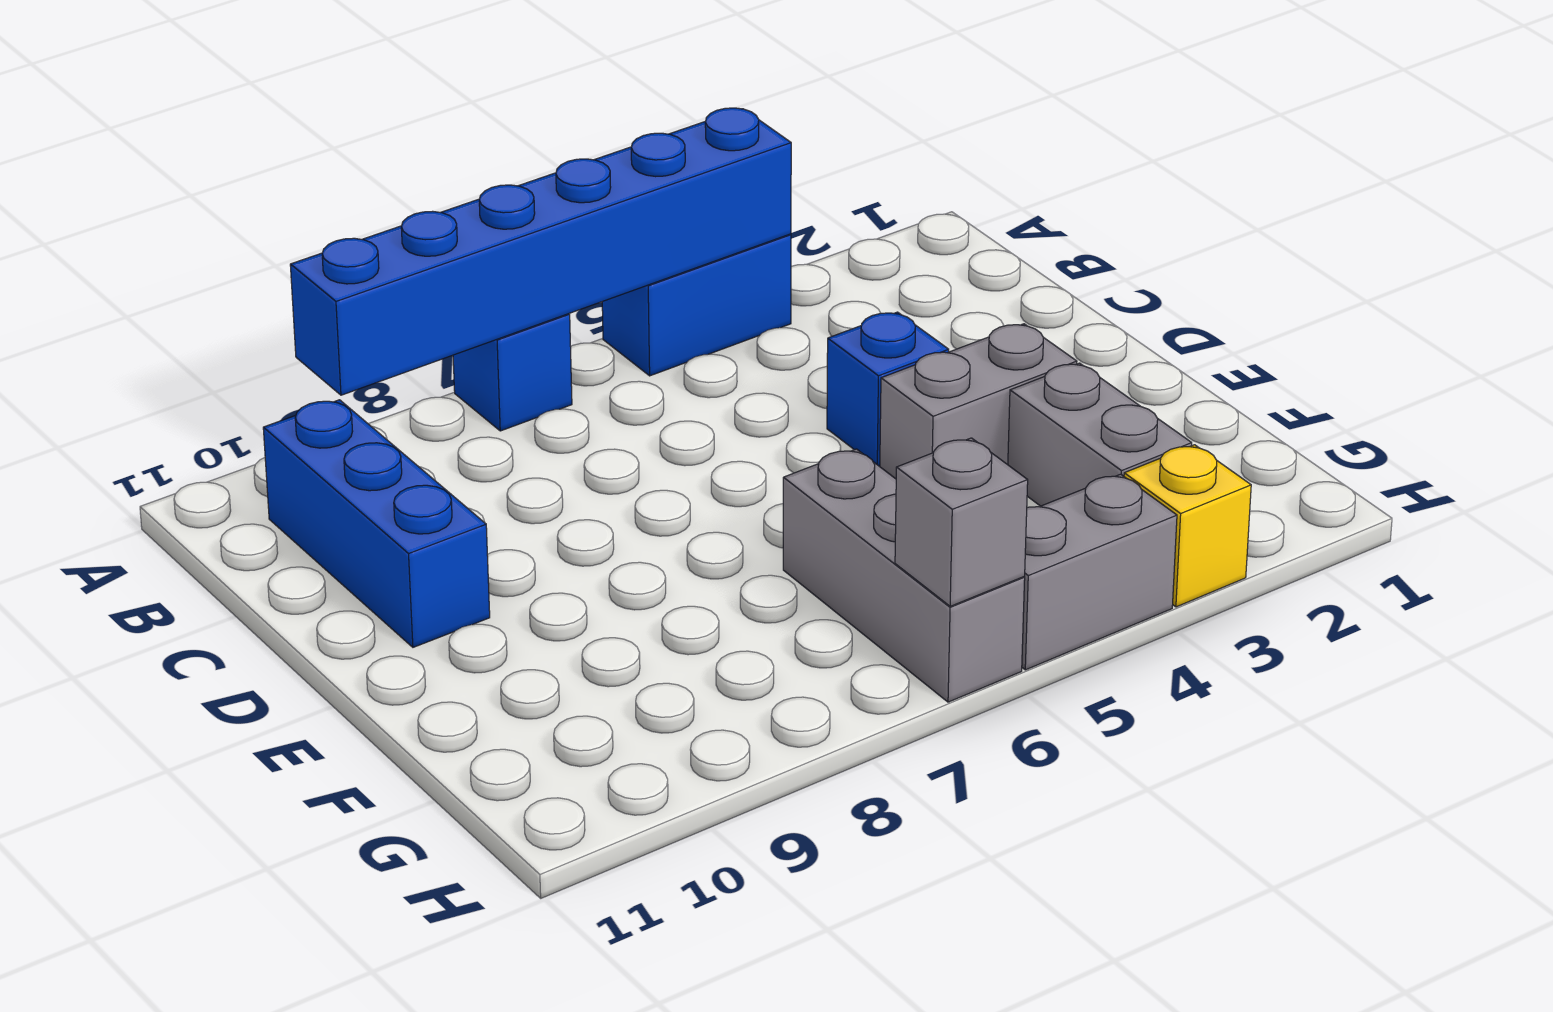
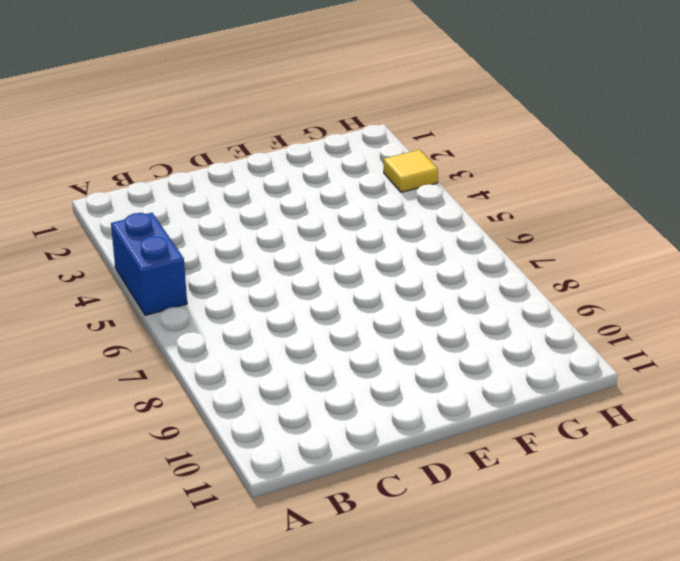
yellow tile H3 level 1 -> yellow brick H3 level 1
none -> blue brick A7 level 1
none -> blue brick B10:D10 level 1

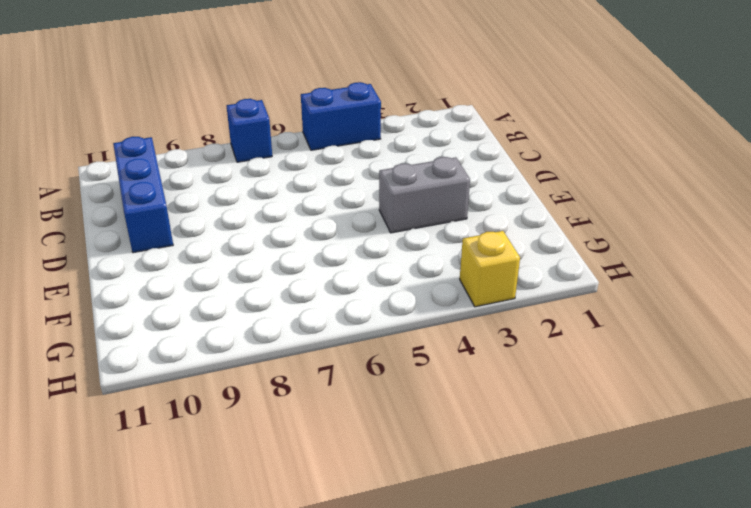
none -> blue brick D4 level 1
none -> grey brick F3:G3 level 1

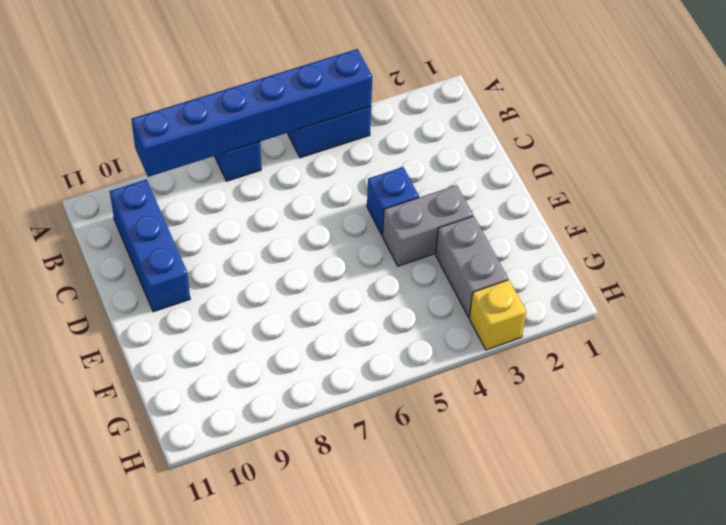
none -> grey brick F6:H6 level 1
none -> grey brick H4:H5 level 1

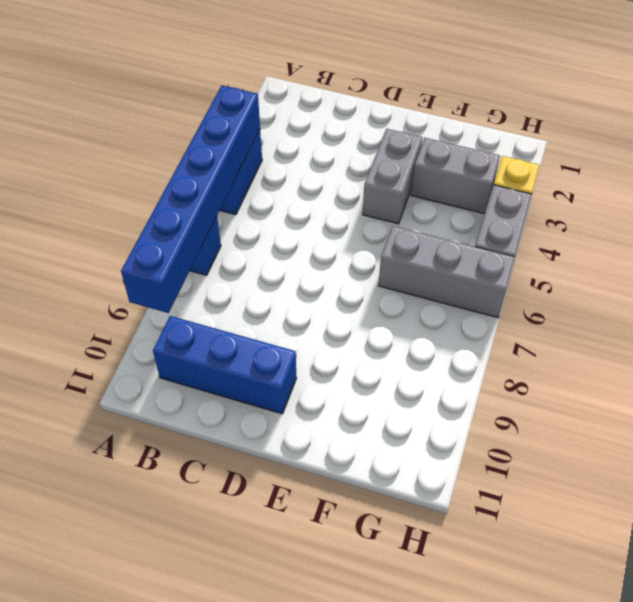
none -> blue brick D4 level 1
none -> grey brick H6 level 2

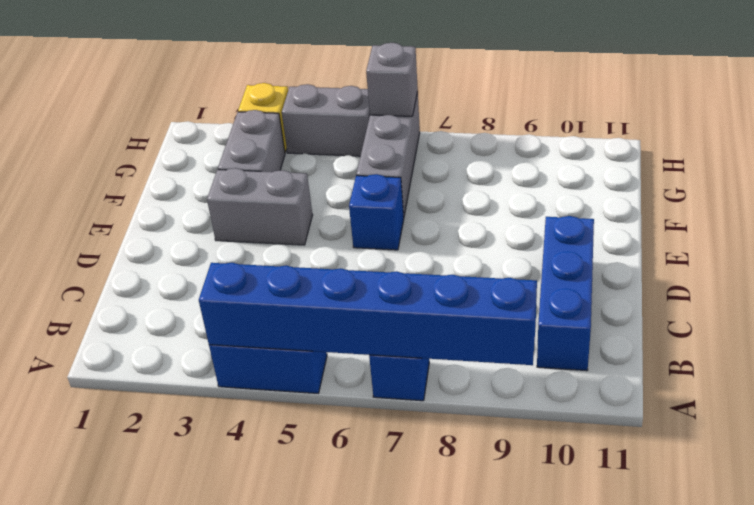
blue brick E6 level 1 -> blue brick D4 level 1

